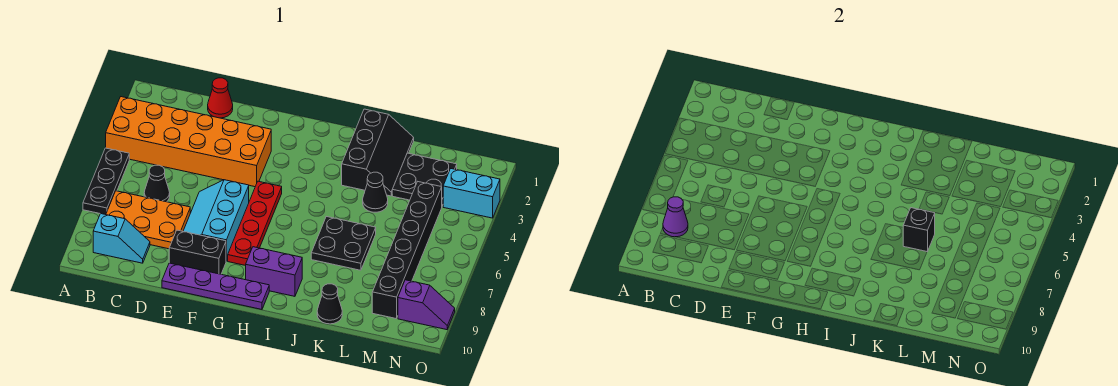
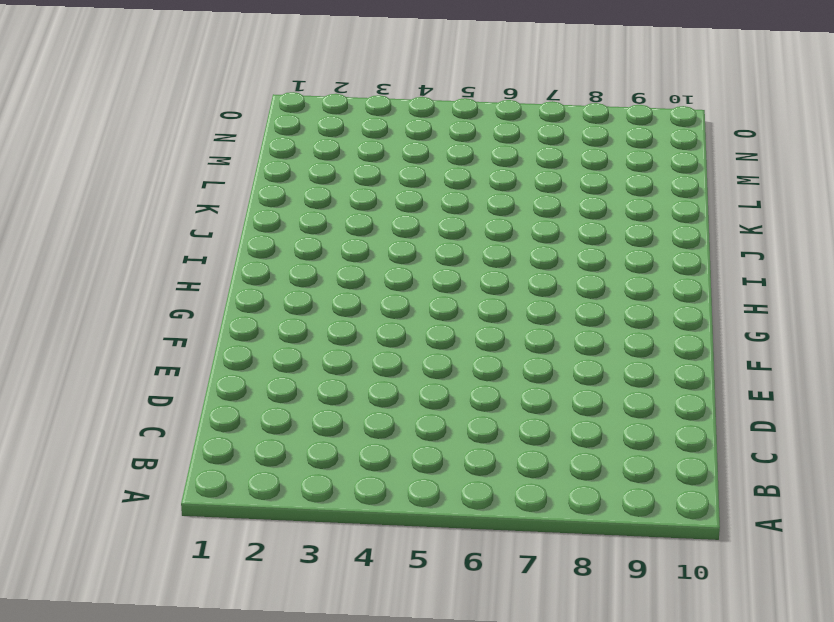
none -> orange brick A3:F4 level 1
none -> black plate A5:A7 level 1
none -> orange plate B7:D8 level 1

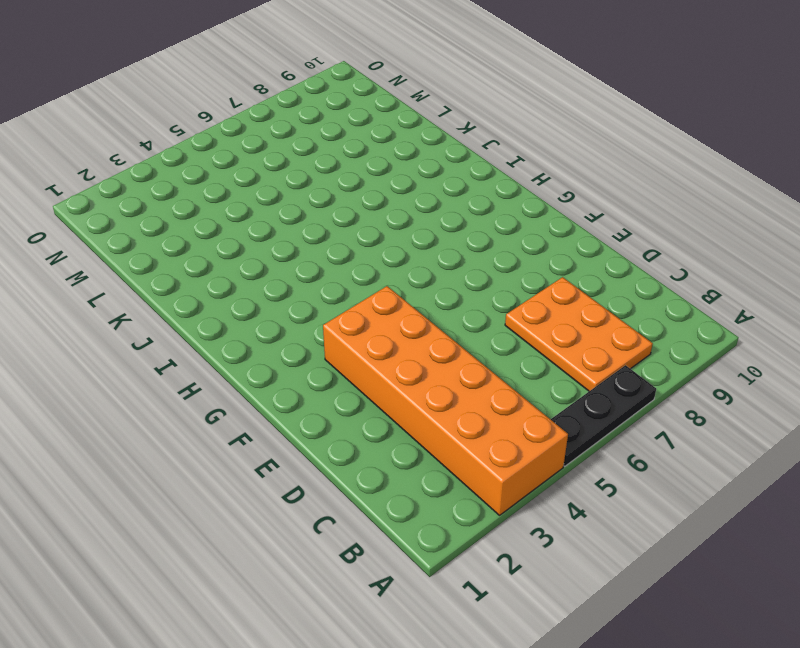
none -> cyan slope B9:C9 level 1 top B
none -> black cone C6 level 1
none -> red cone D1 level 1

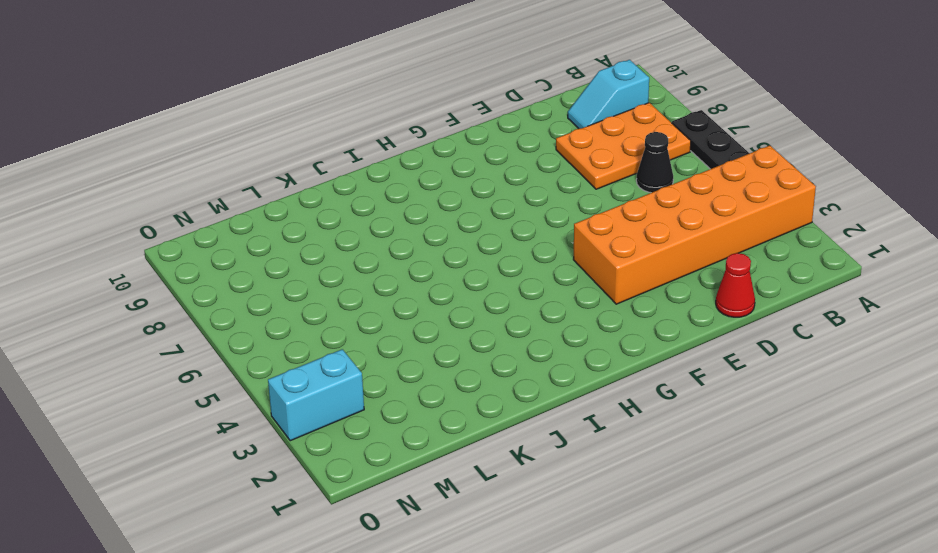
none -> cyan slope E6:F8 level 1 top F
none -> black brick E9:F9 level 1
none -> purple plate E10:H10 level 1

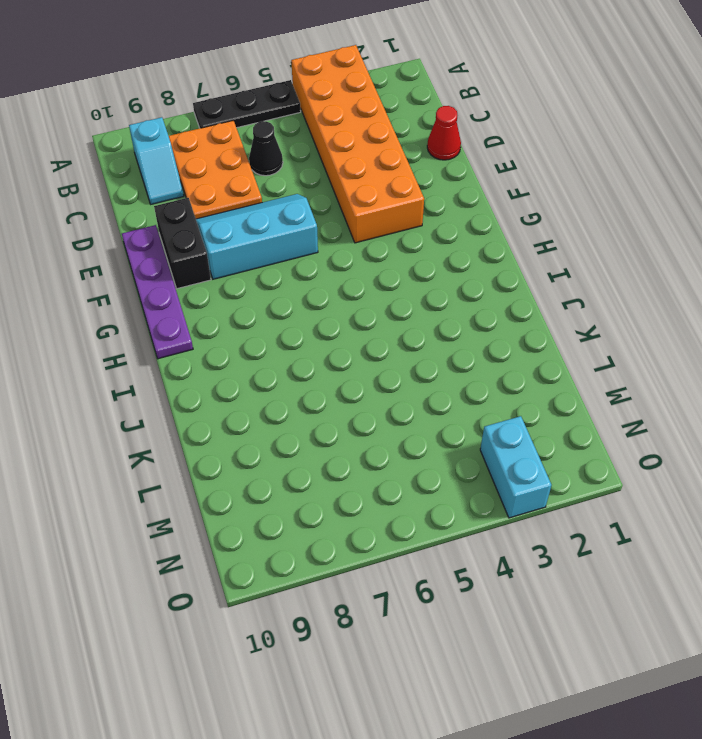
none -> red plate G5:G8 level 1
none -> purple brick H9:I9 level 1
none -> black slope J1:K3 level 1 top J

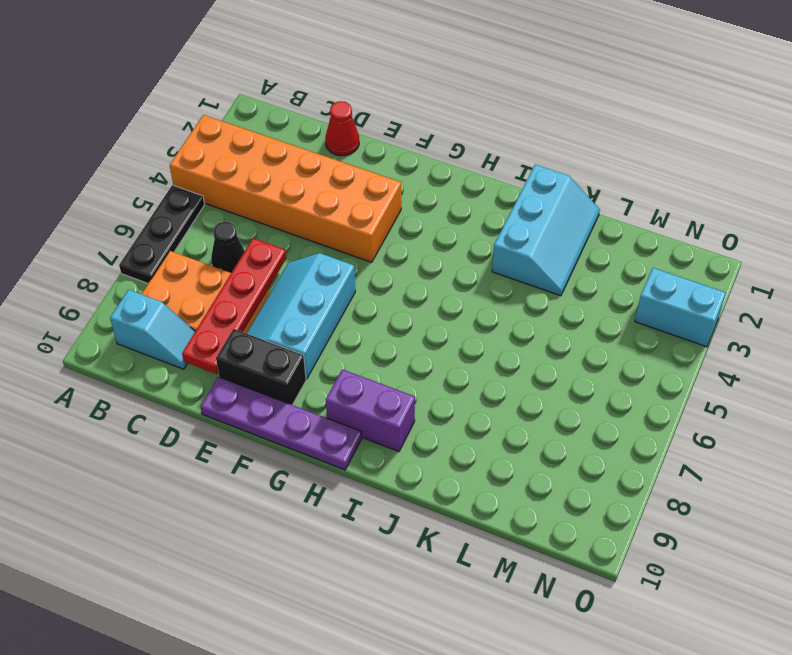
red plate D6:D9 level 2 -> red plate G5:G8 level 1
cyan slope J1:K3 level 1 top J -> black slope J1:K3 level 1 top J
none -> black plate J6:K7 level 1
none -> black cone K4 level 1
none -> black cone K10 level 1

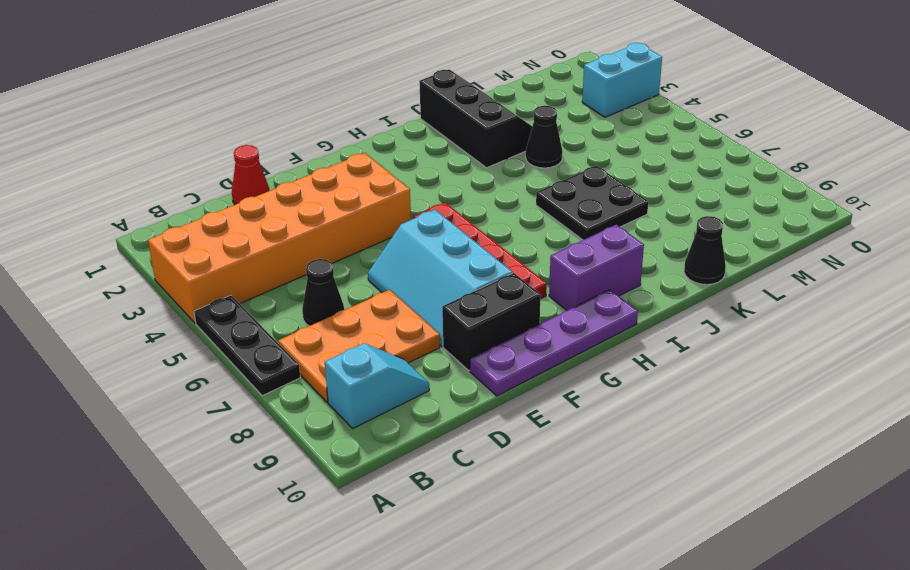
none -> black plate L2:M3 level 1
none -> black brick M4:M9 level 1
none -> purple slope N9:O9 level 1 top N

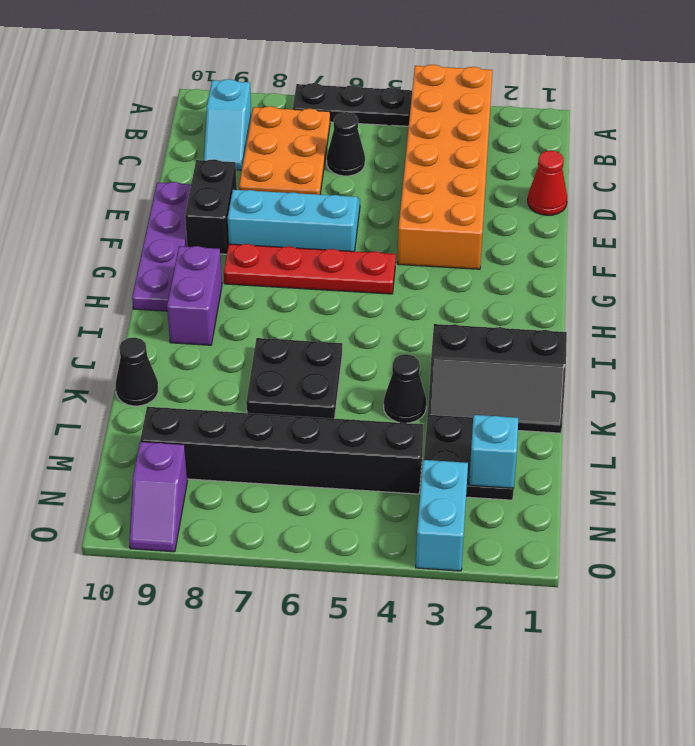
cyan brick M2 level 2 -> none
none -> purple cone B8 level 2
none -> black brick K6 level 2

